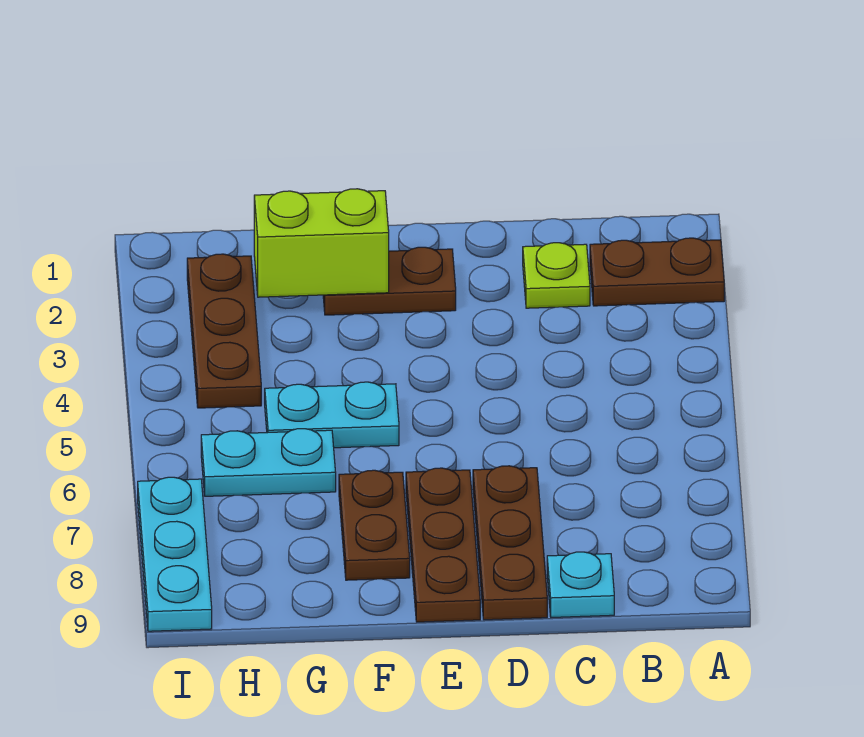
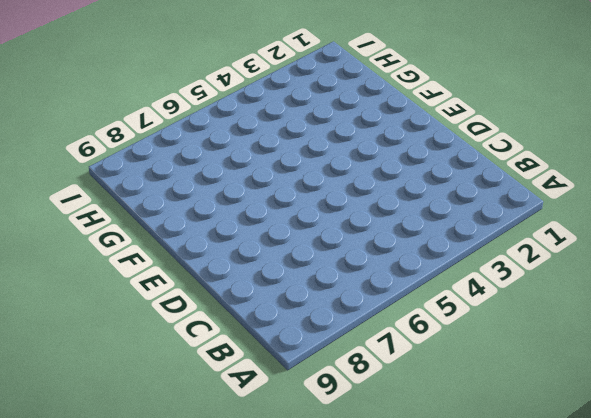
none -> brown plate A2:B2 level 1
none -> lime plate C2 level 1
none -> cyan plate C9 level 1

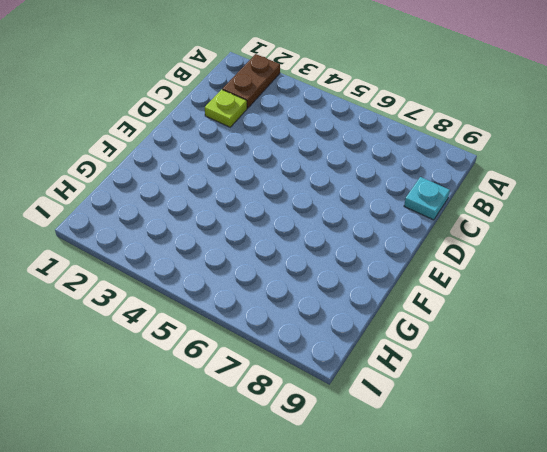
none -> brown plate D7:D9 level 1
none -> brown plate E2:F2 level 1
none -> brown plate E7:E9 level 1

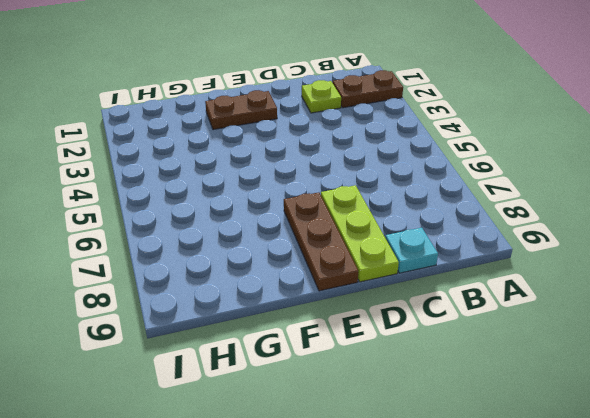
lime plate D7:D9 level 1 -> brown plate D7:D9 level 1
none -> cyan plate F5:G5 level 1
none -> brown plate F7:F8 level 1
none -> cyan plate G6:H6 level 1

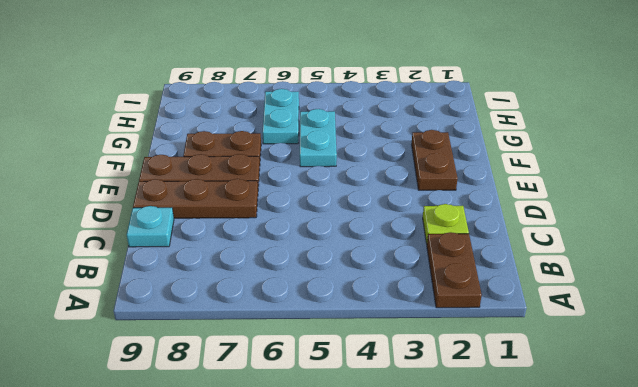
none -> brown plate H2:H4 level 1
none -> cyan plate I7:I9 level 1
none -> lime brick F2:G2 level 2

